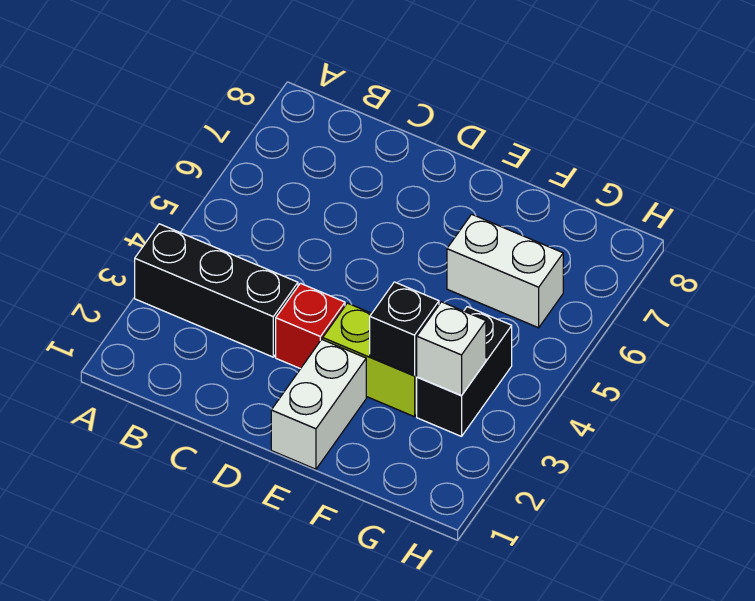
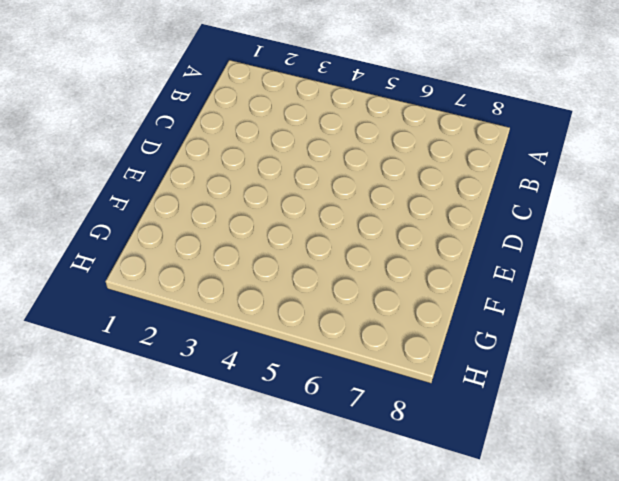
none -> black brick A3:C3 level 1
none -> red brick D3 level 1

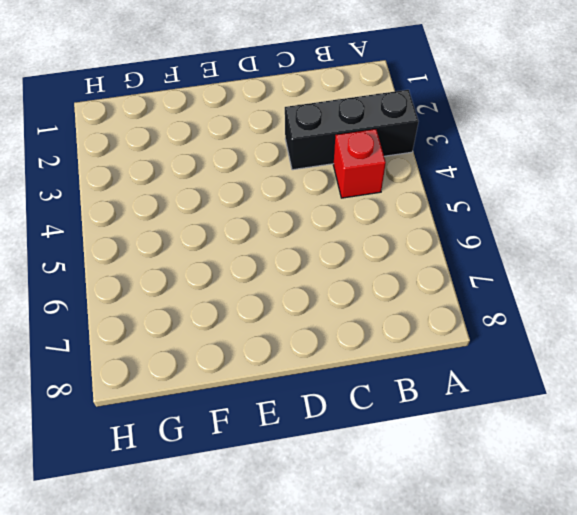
red brick B4 level 1 -> red brick D3 level 1
none -> white brick E1:E2 level 1
none -> lime brick E3:F3 level 1

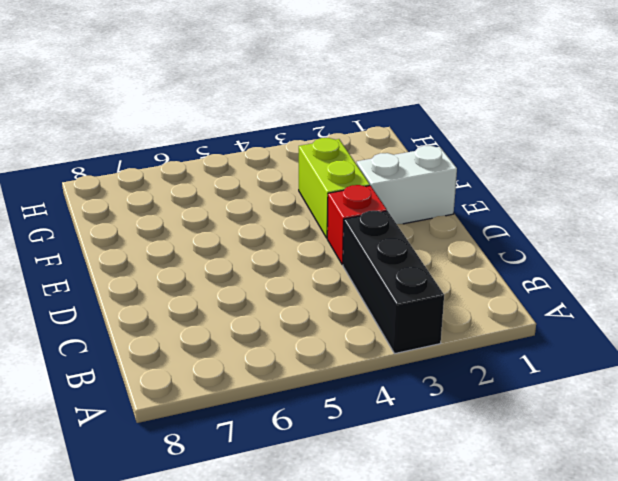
none -> white brick F6:G6 level 1
none -> black brick G3:G4 level 1

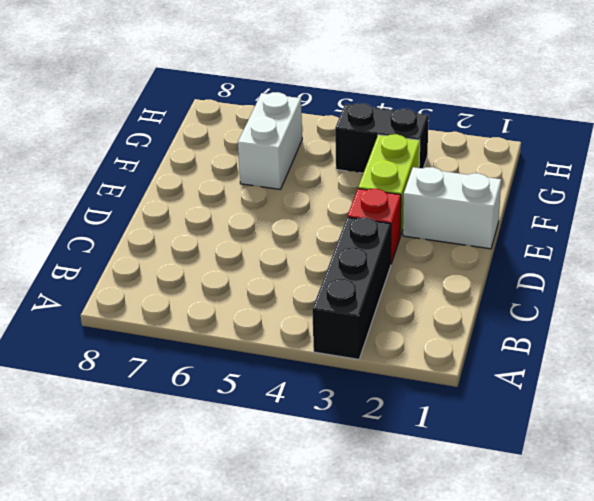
none -> black brick F3 level 2
none -> white brick G3 level 2

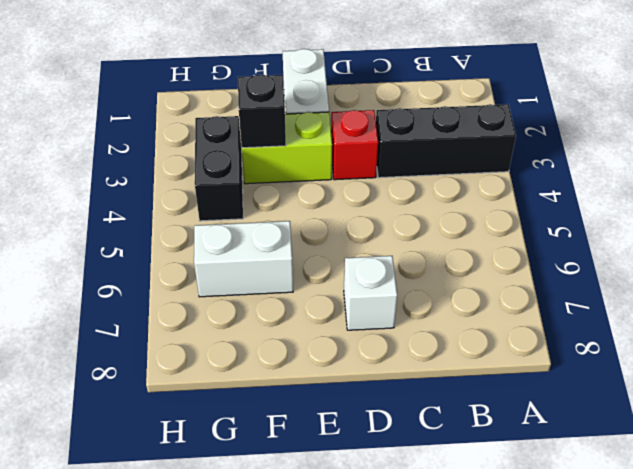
white brick D7 level 1 -> white brick G3 level 2

